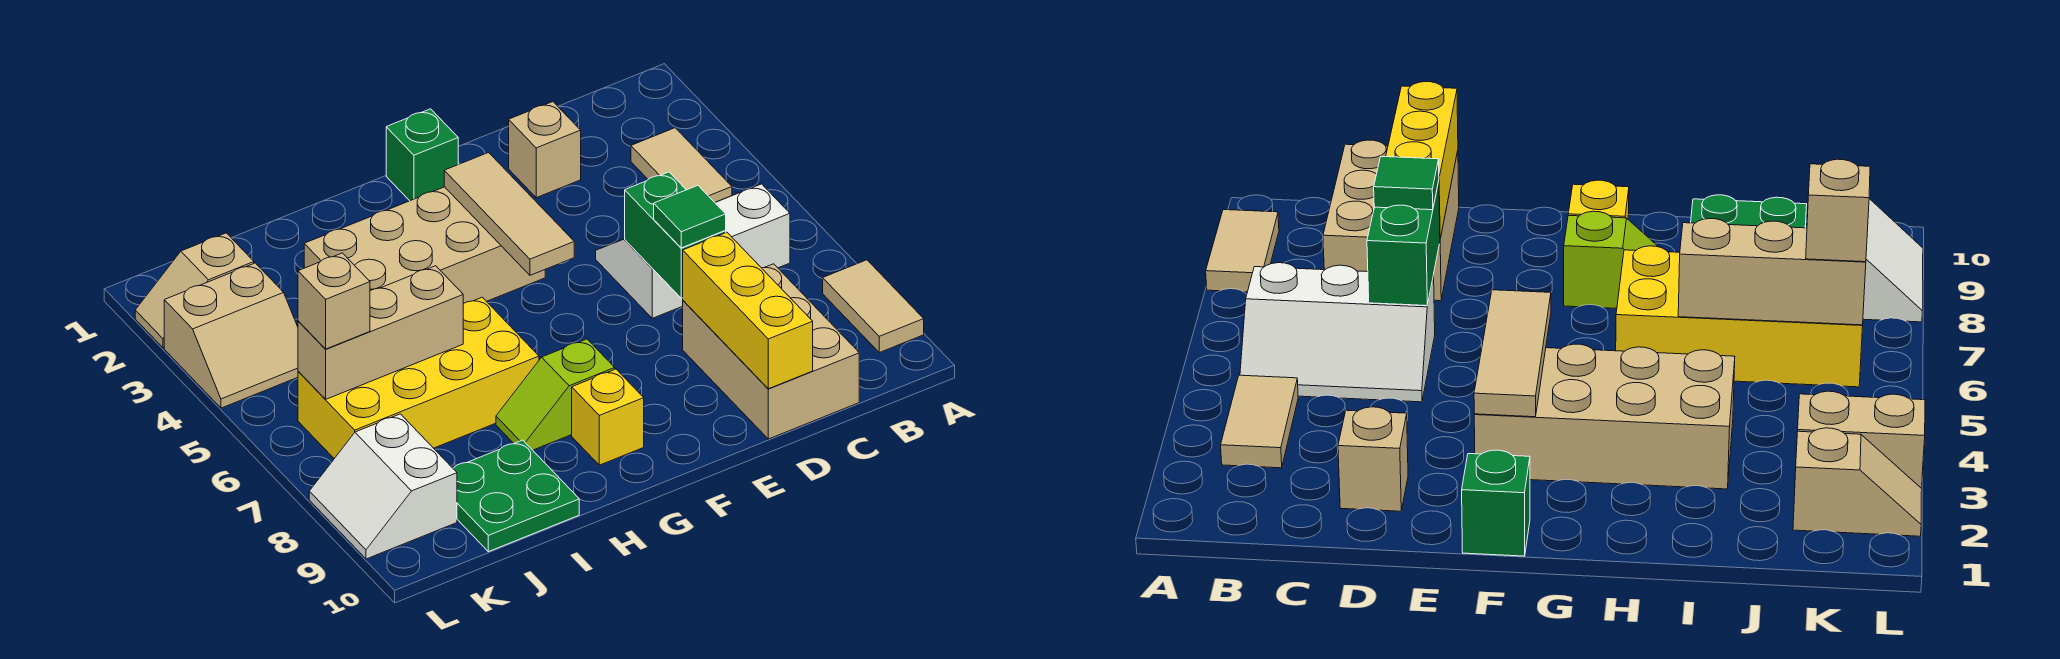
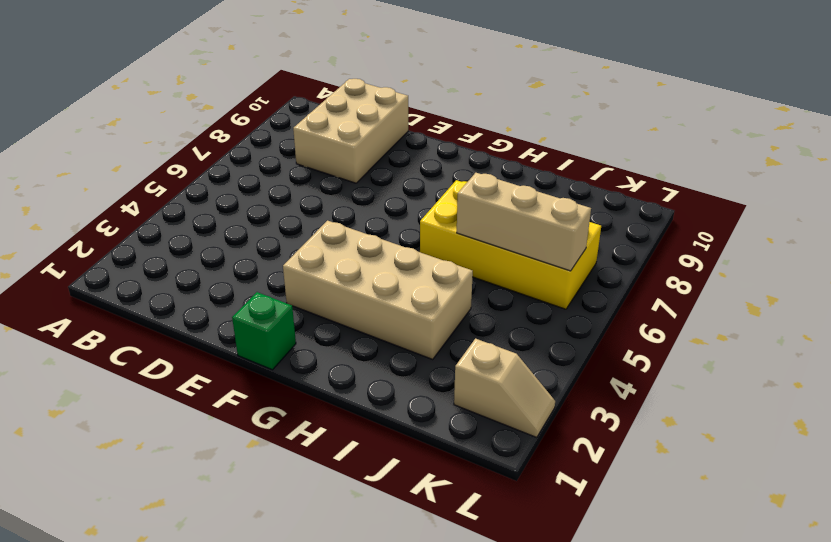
none -> tan tile A8:A9 level 1
none -> tan tile B3:B4 level 1
none -> white slope B5:D6 level 1 top 6

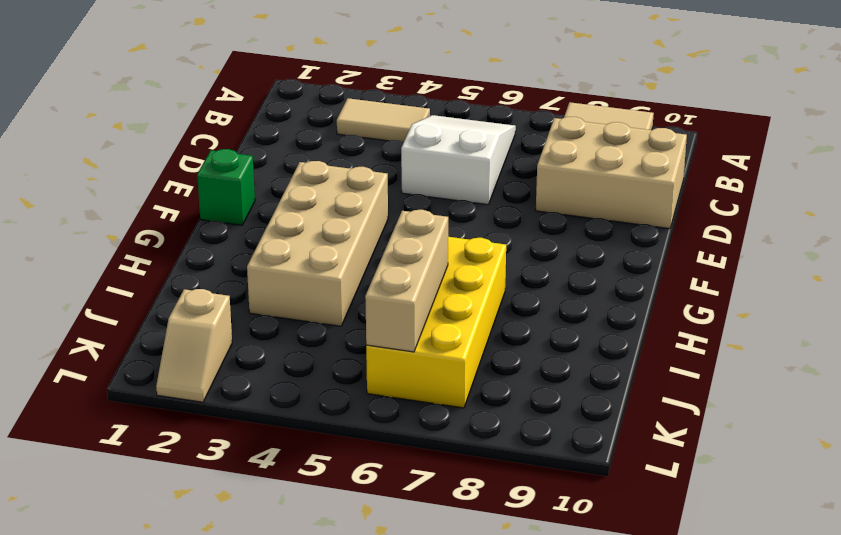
white slope B5:D6 level 1 top D -> white slope B5:D6 level 1 top 6
none -> tan brick D2 level 1
none -> lime slope G8:H8 level 1 top G
none -> yellow brick G9 level 1

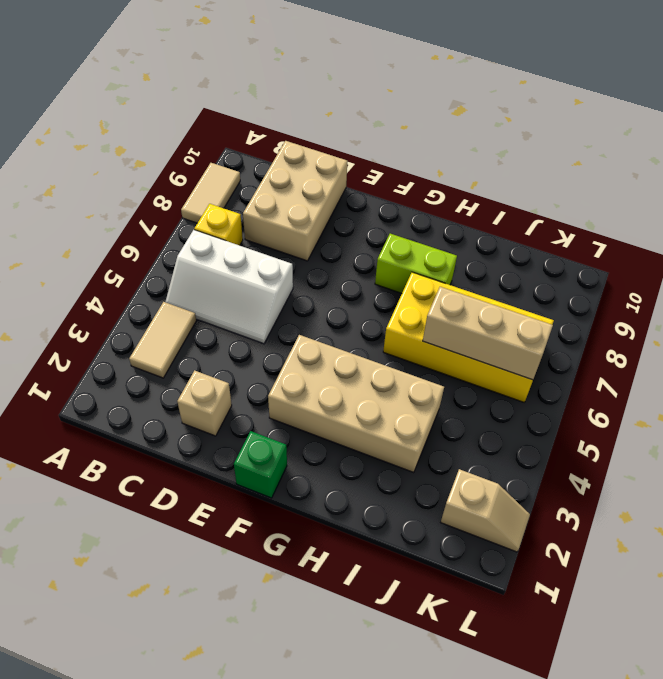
yellow brick B7 level 1 -> yellow brick G9 level 1
lime brick G8:H8 level 1 -> lime slope G8:H8 level 1 top G
none -> green plate I9:J10 level 1
none -> tan slope K3:L4 level 1 top 3
none -> white slope K8:L9 level 1 top K

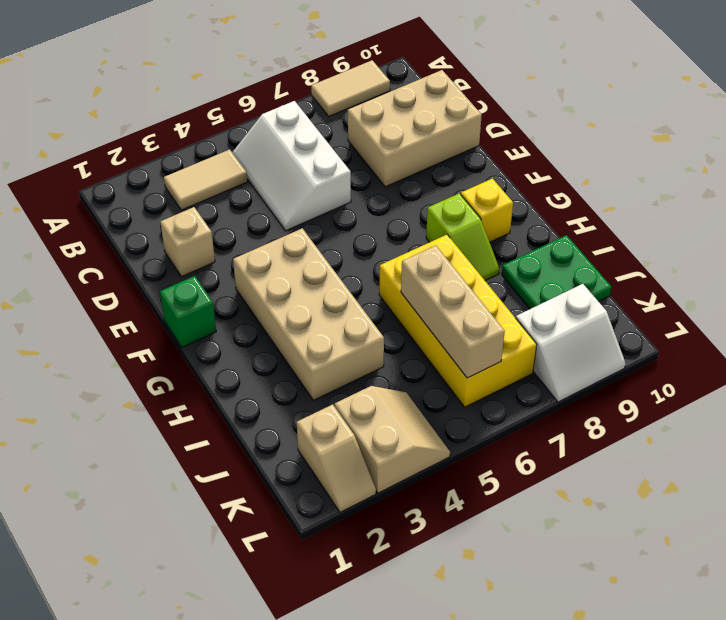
none -> green brick D6:D7 level 2
none -> yellow brick D8:D10 level 2
none -> tan tile F3:F5 level 2

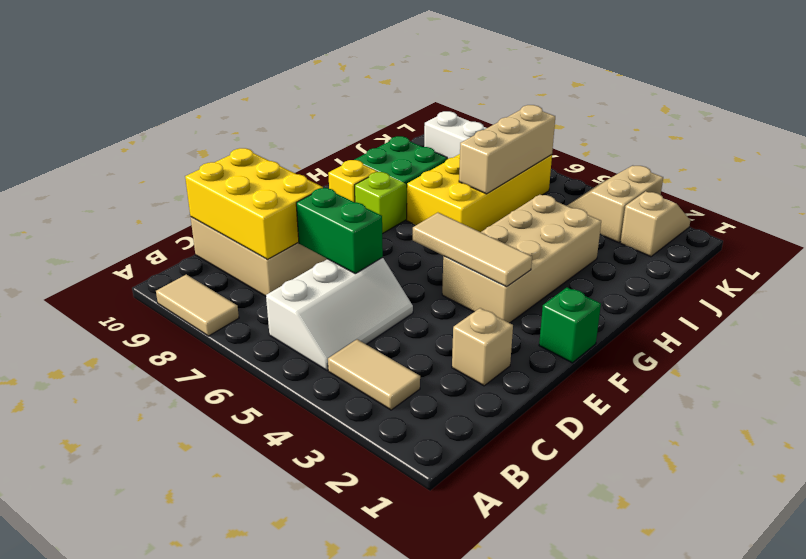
yellow brick C8:D10 level 2 -> yellow brick D8:D10 level 2
none -> green tile D7 level 3
none -> tan brick K6 level 3

